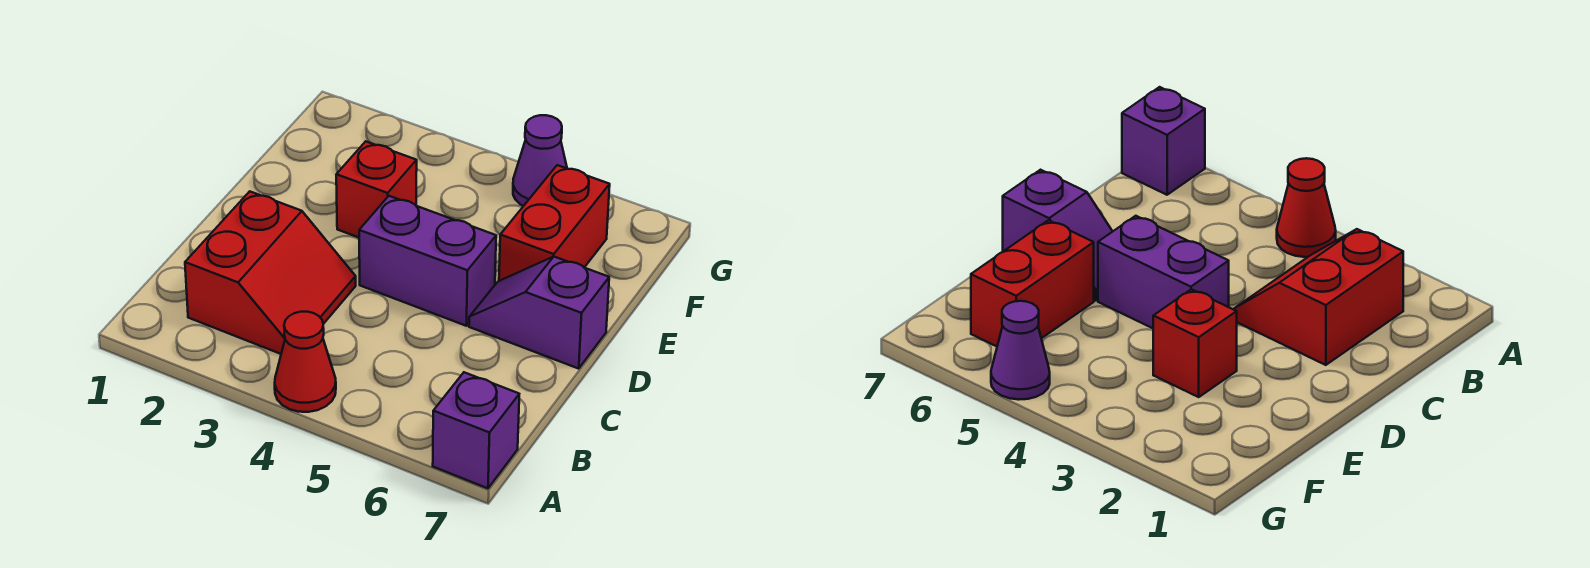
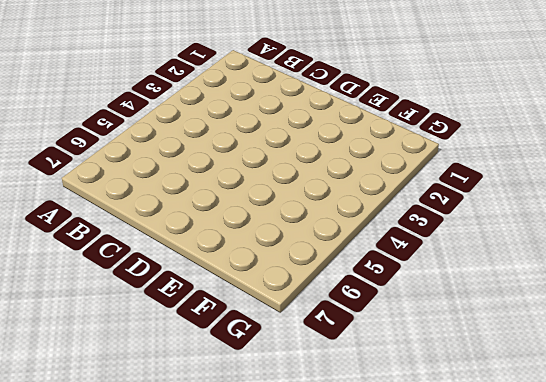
none -> red cone A4 level 1
none -> purple brick A7 level 1

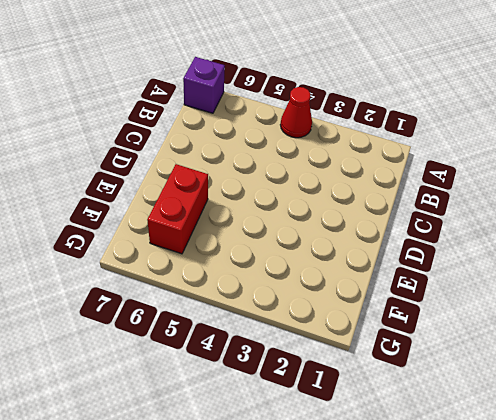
none -> red slope B2:C3 level 1 top 2
none -> purple brick D4:D5 level 1

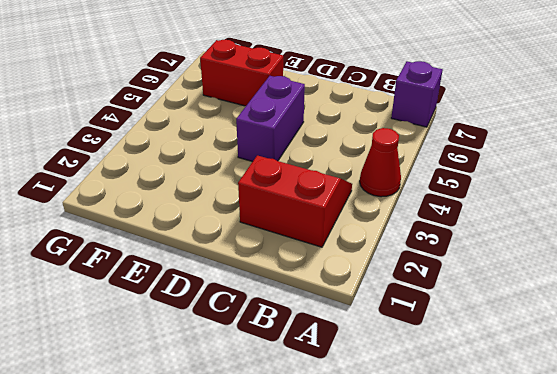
none -> purple slope D6:D7 level 1 top 7
none -> red brick E3 level 1

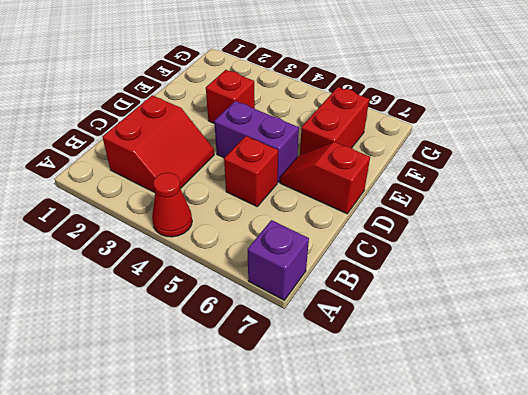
red brick C5 level 1 -> none
red slope D6:D7 level 1 top 7 -> purple slope D6:D7 level 1 top 7
none -> purple cone G5 level 1

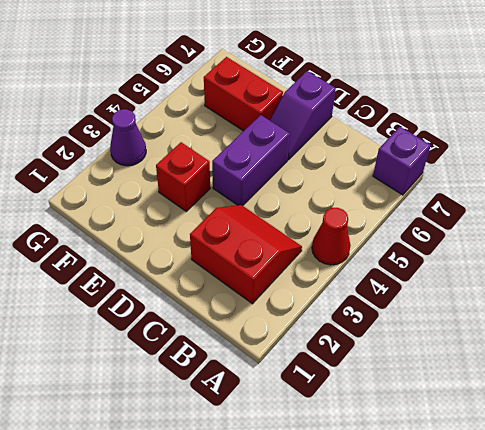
purple cone G3 level 1 -> purple cone G5 level 1

